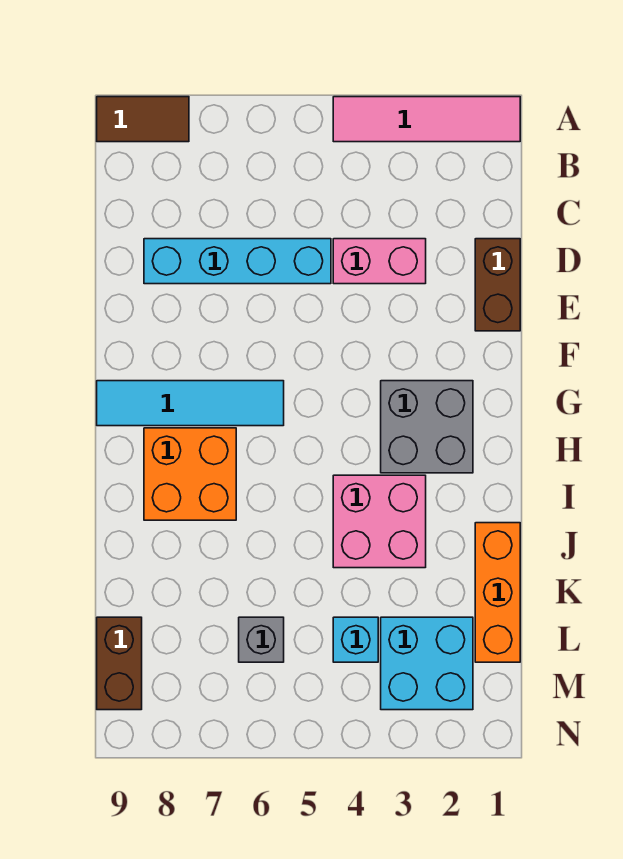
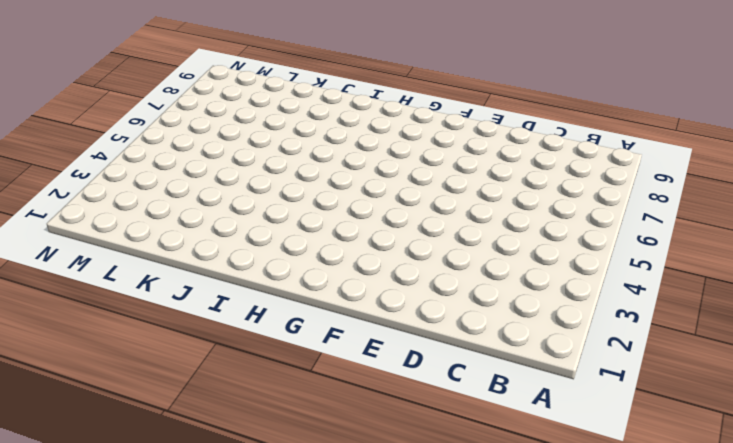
none -> pink tile A1:A4 level 1
none -> brown tile A8:A9 level 1
none -> brown brick D1:E1 level 1

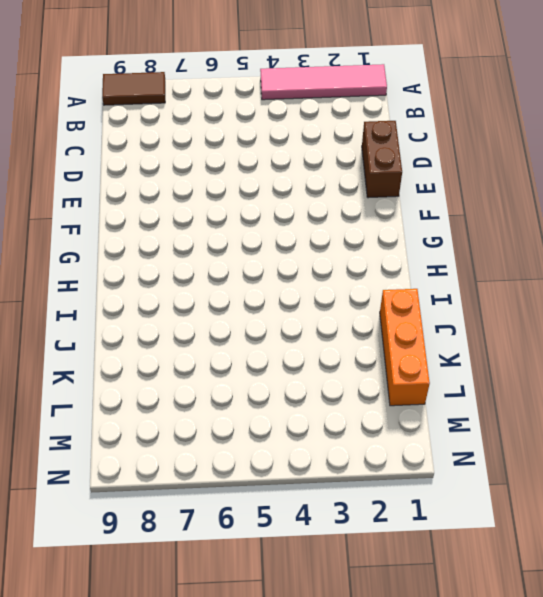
none -> pink brick D3:D4 level 1
none -> cyan brick D5:D8 level 1
none -> grey brick G2:H3 level 1

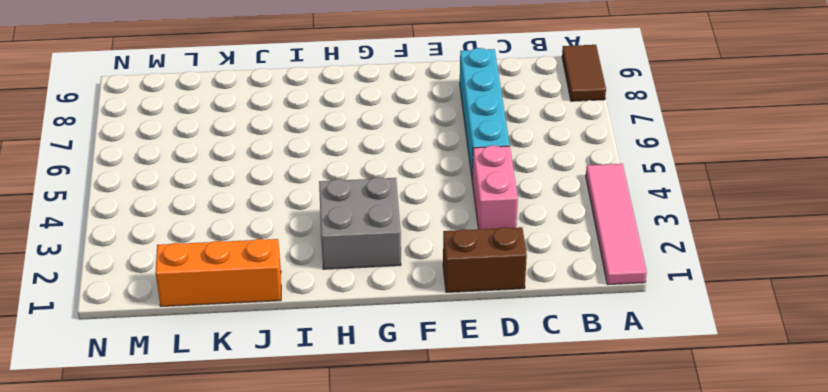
none -> cyan tile G6:G9 level 1
none -> orange brick H7:I8 level 1
none -> pink brick I3:J4 level 1

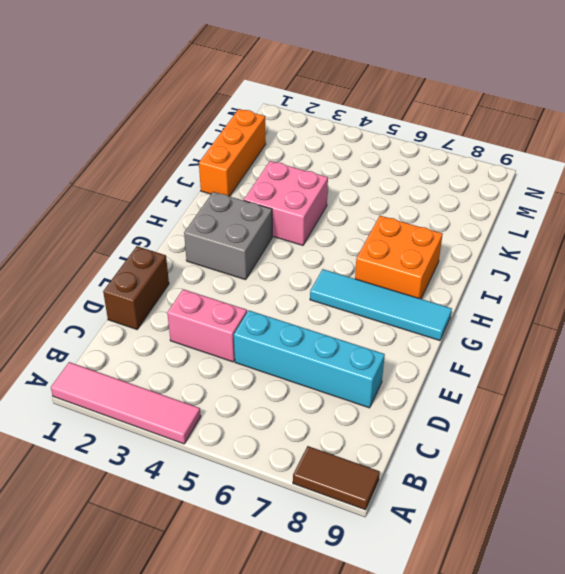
none -> cyan brick L2:M3 level 1
none -> cyan brick L4 level 1
none -> grey brick L6 level 1

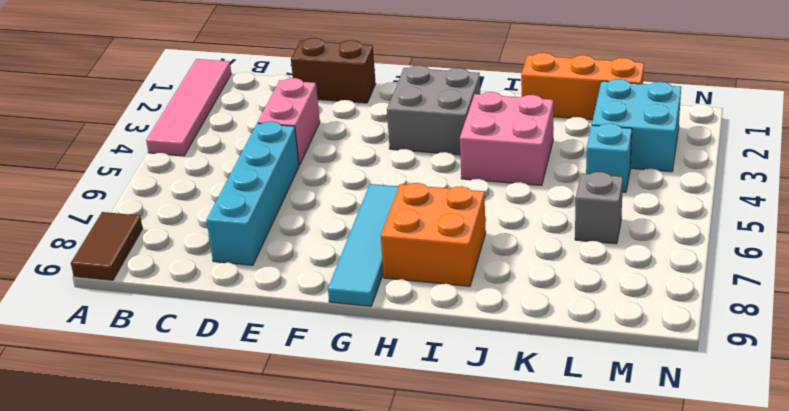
none -> brown brick L9:M9 level 1

